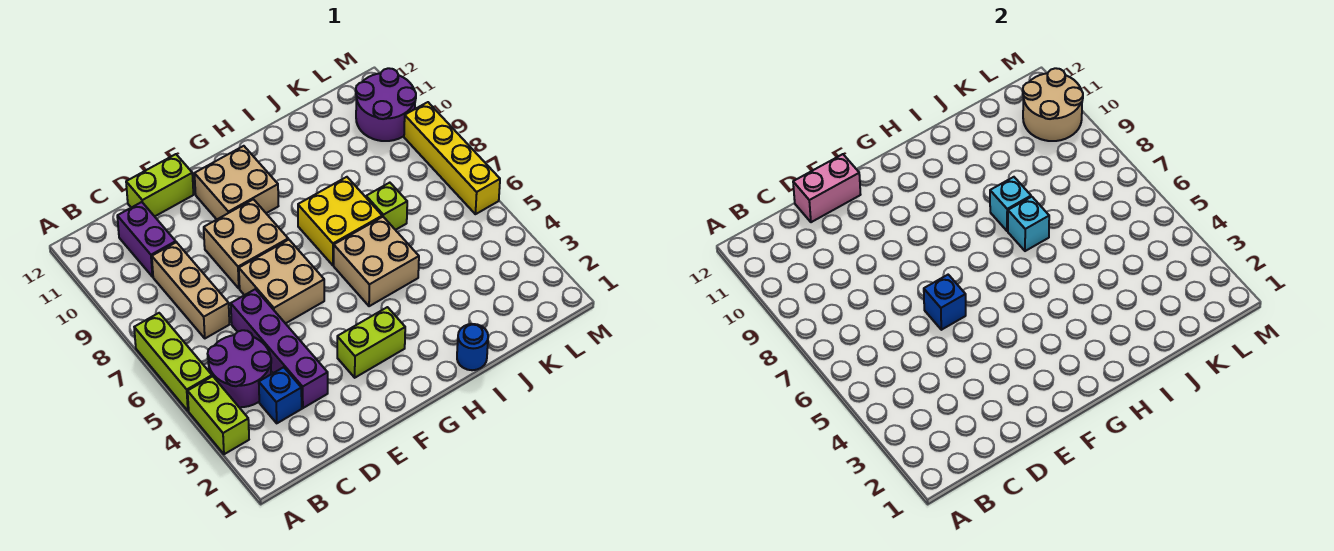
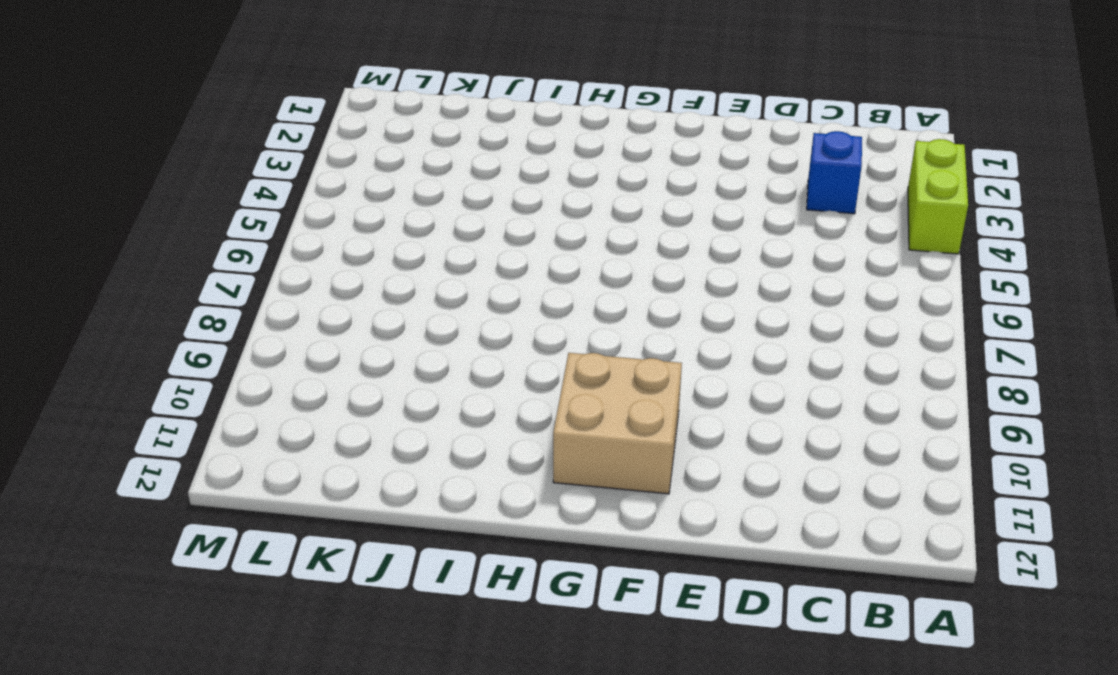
none -> lime brick A5:A7 level 1
none -> purple round brick B4:C5 level 1
none -> tan brick C7:C9 level 1

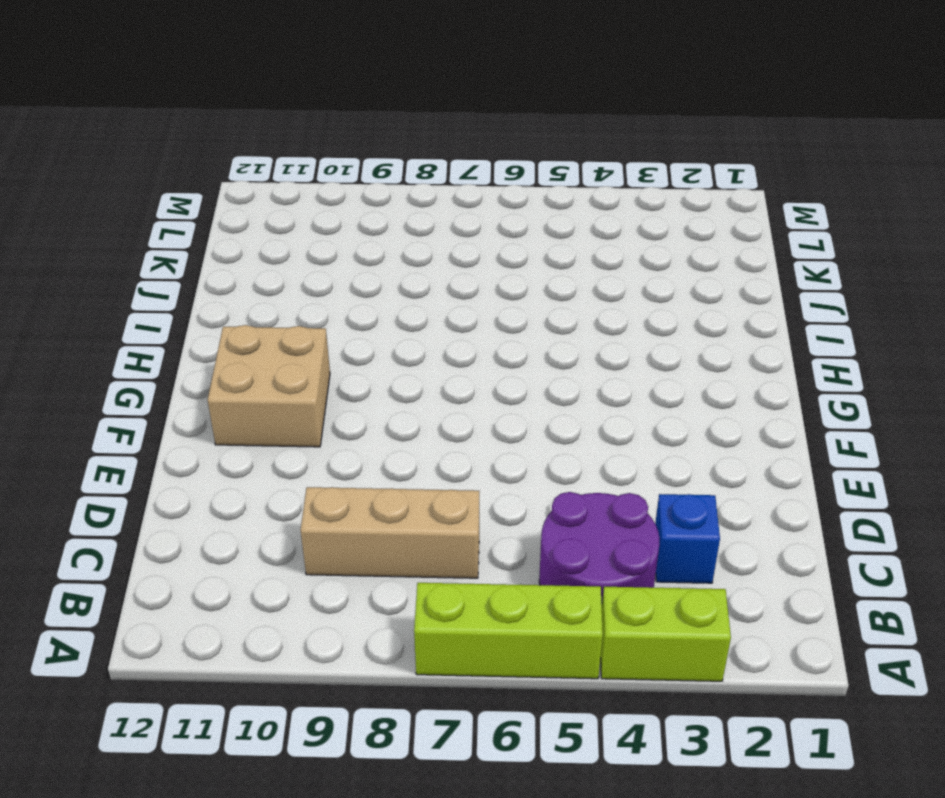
none -> purple brick C10:C11 level 1
none -> purple brick D3:D6 level 1
none -> lime brick D12:E12 level 1

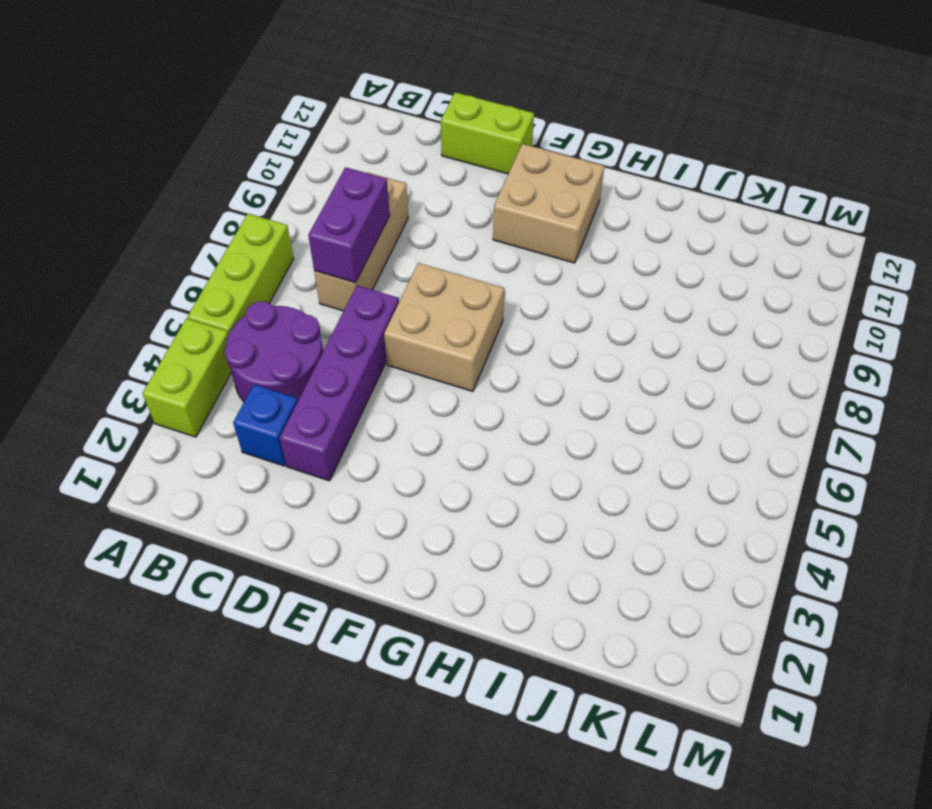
purple brick C7:C8 level 2 -> purple brick C10:C11 level 1
none -> tan brick E8:F9 level 1
none -> lime brick F3:G3 level 1
none -> tan brick H5:I6 level 1

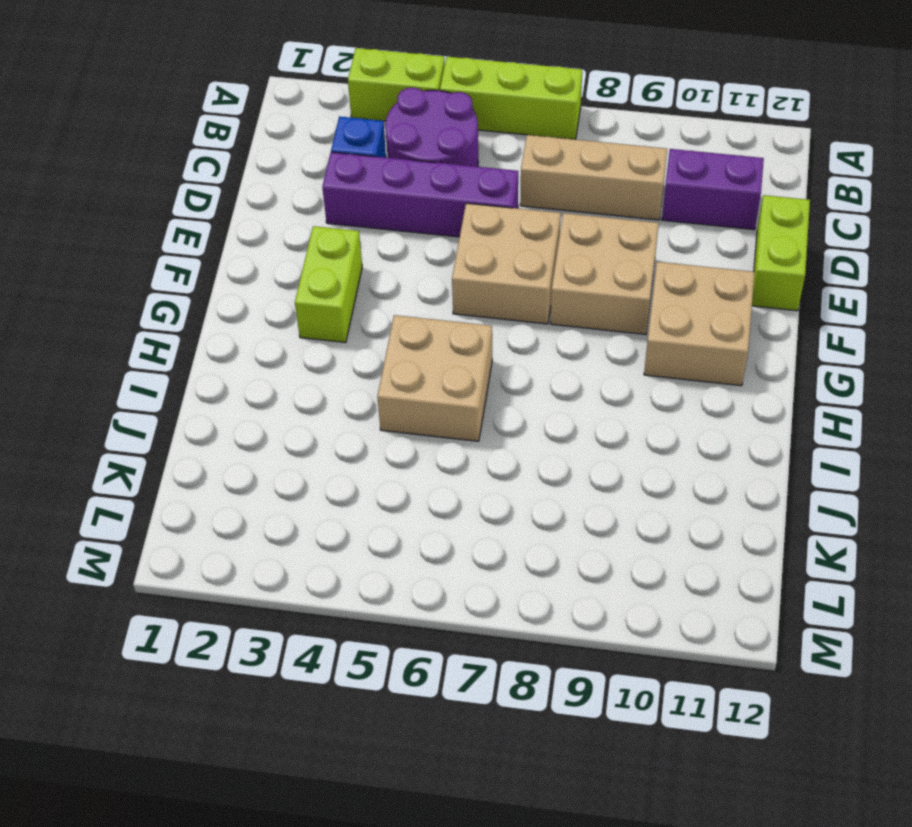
none -> yellow brick H7:I8 level 1
none -> blue round brick I1 level 1
none -> lime brick J7 level 1

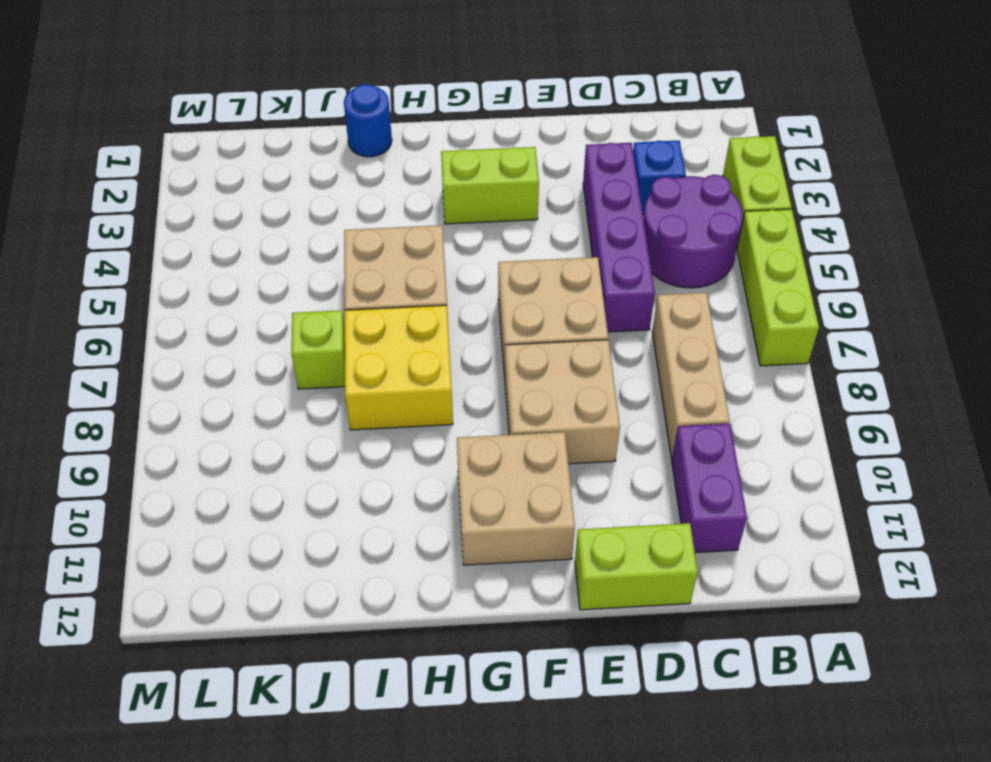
none -> purple round brick L10:M11 level 1
none -> yellow brick M6:M9 level 1
none -> pink brick D12:E12 level 2

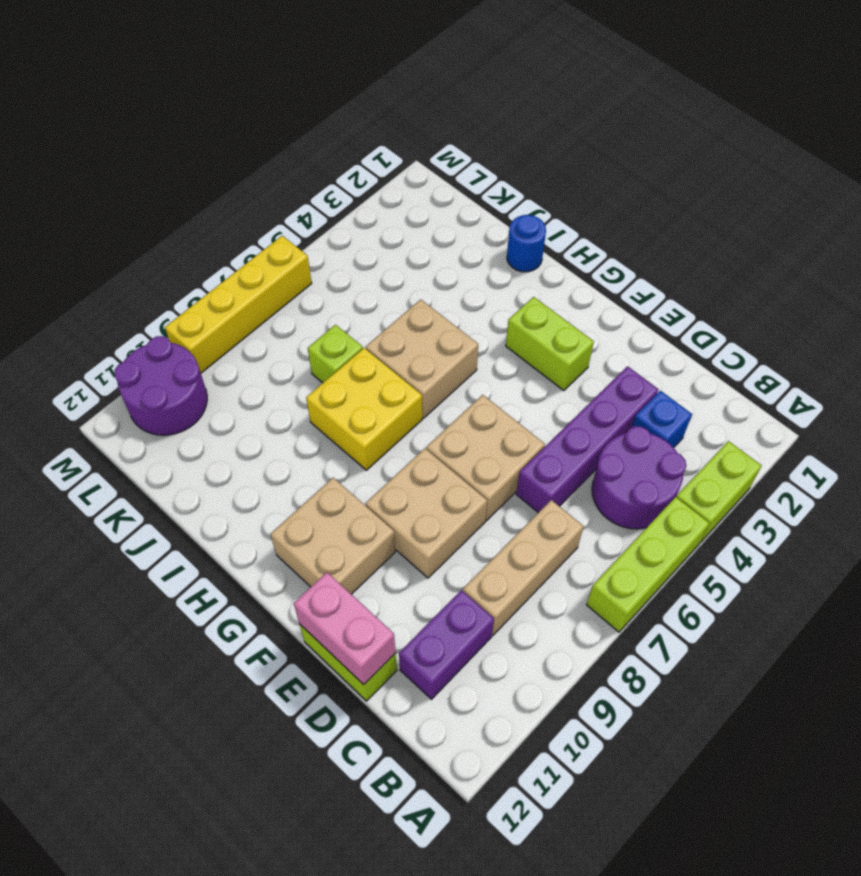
none -> blue brick E6 level 2
none -> cyan brick I7 level 2
none -> cyan brick I8 level 2

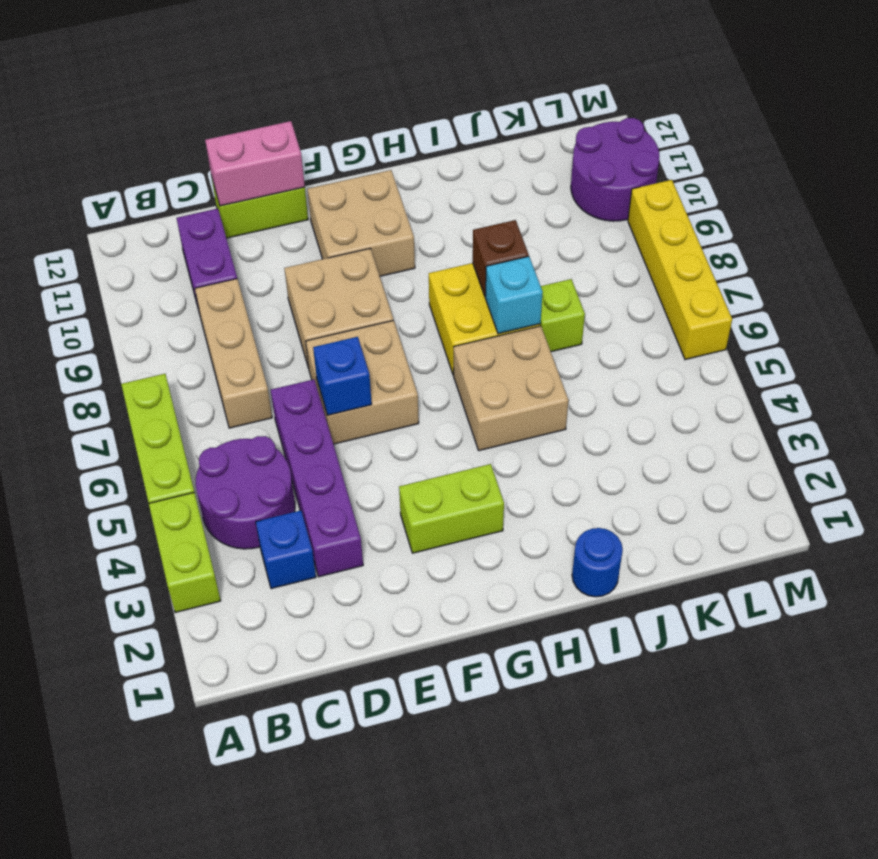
brown brick I8 level 2 -> cyan brick I8 level 2
none -> tan round brick L10:M11 level 2

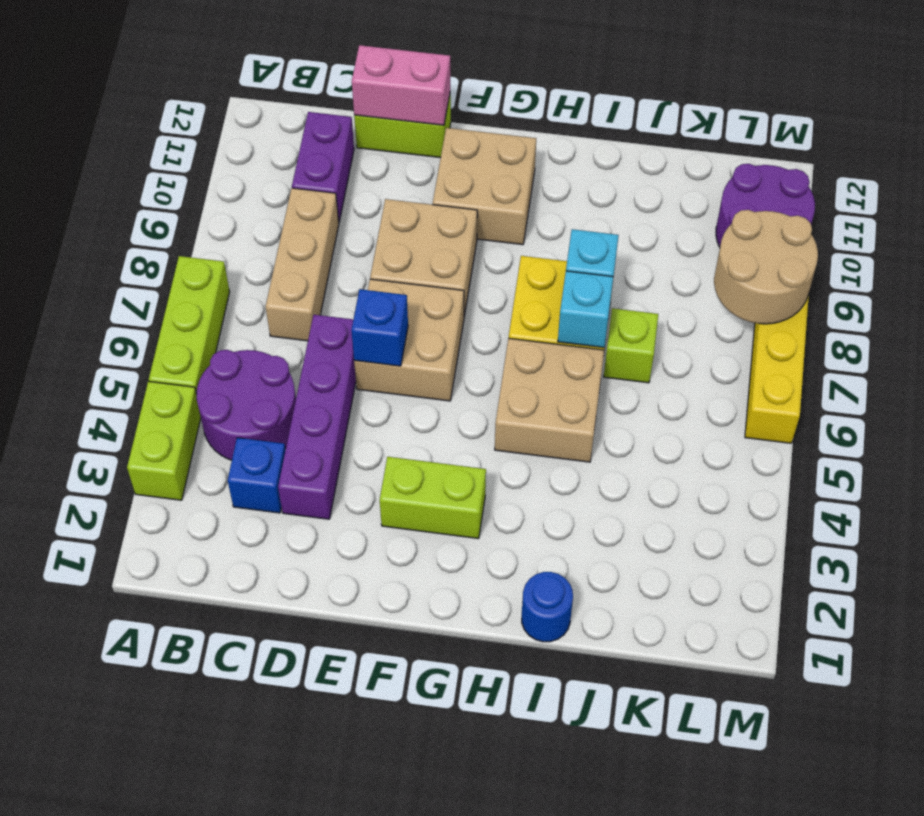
tan round brick L8:M9 level 2 -> tan round brick L10:M11 level 2

